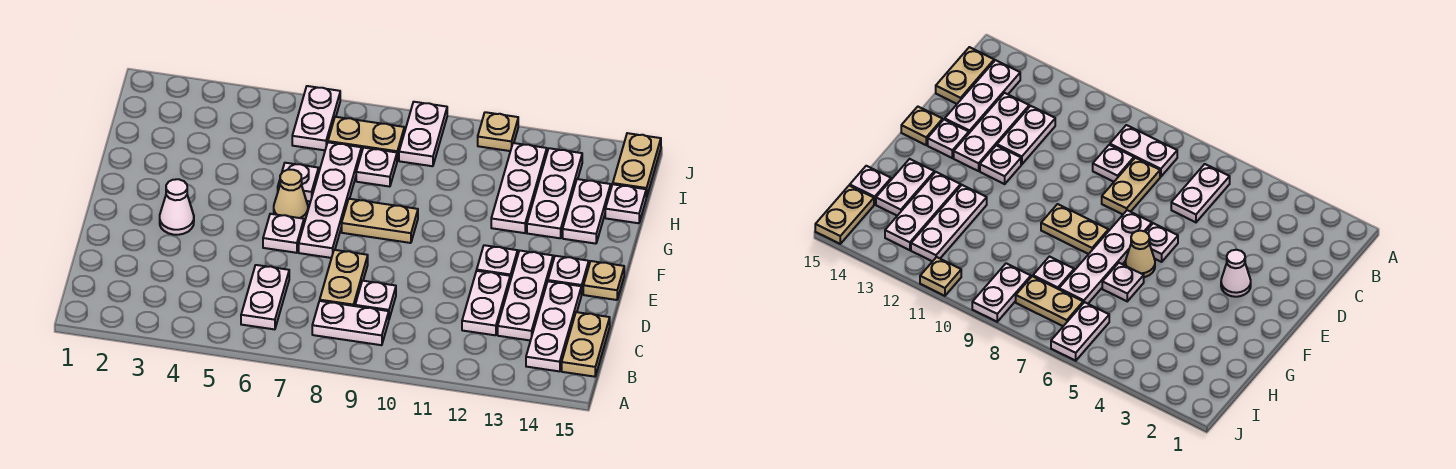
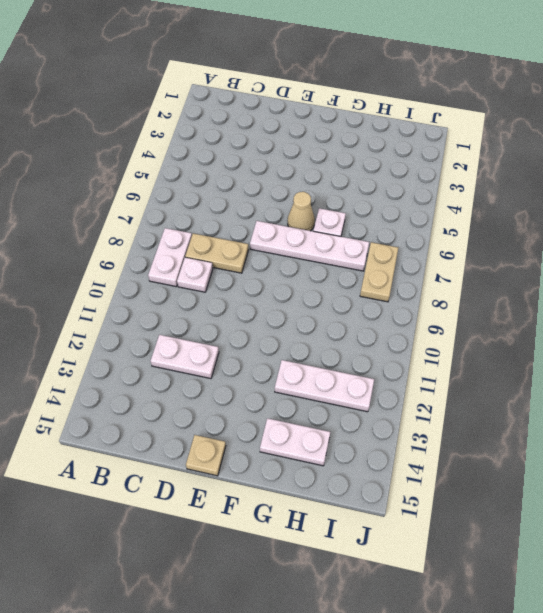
none -> white plate B6:C6 level 1
none -> white plate B14:D14 level 1
none -> tan plate B15:C15 level 1

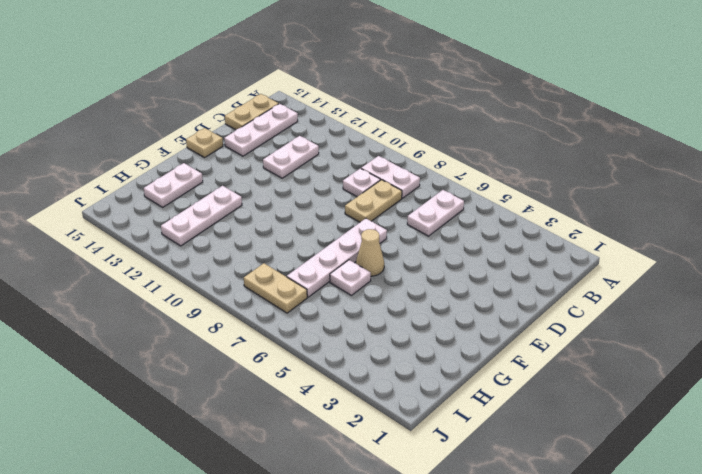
none -> white plate C13:E13 level 1
none -> white cone E3 level 1
none -> white plate E6 level 1

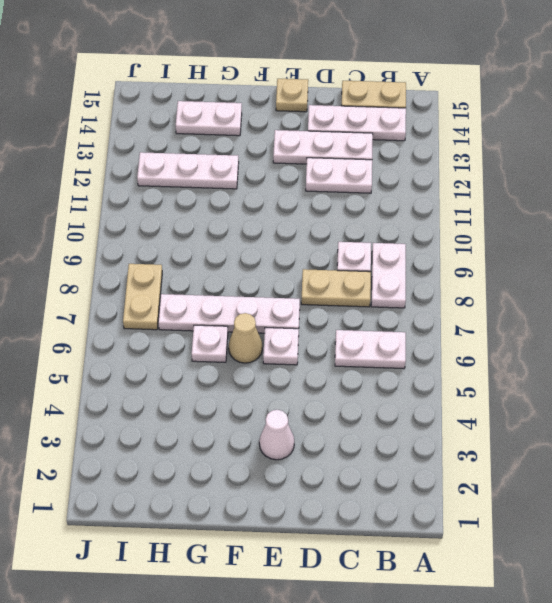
none -> white plate E12 level 1
none -> white plate E14 level 1
none -> tan plate F8:F9 level 1

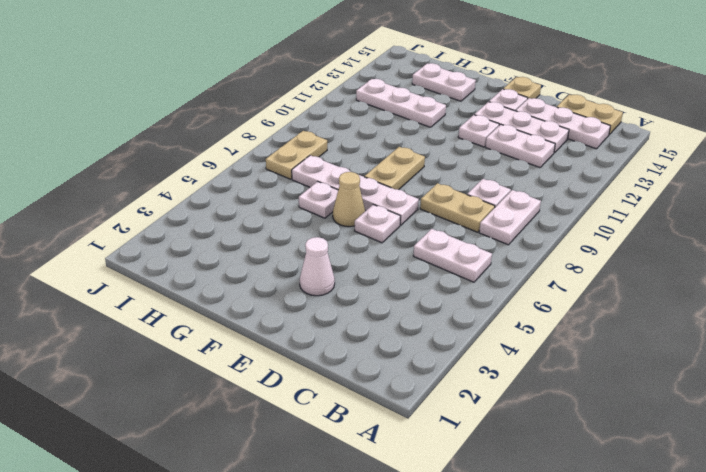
none -> white plate G13:I13 level 1
none -> white plate H8 level 1
none -> white plate H15 level 1

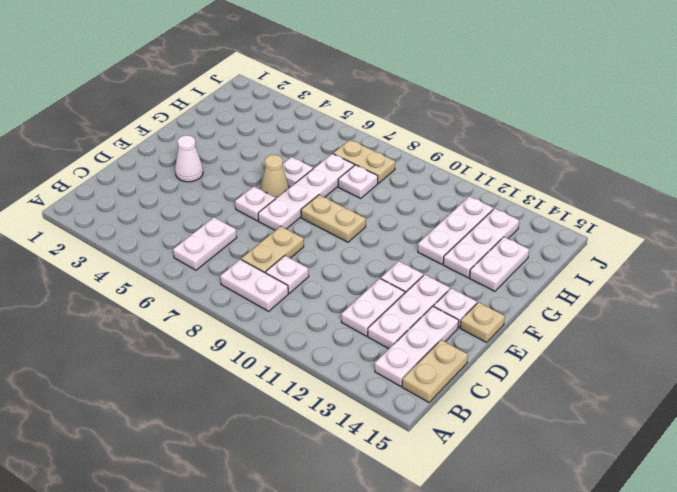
none -> white plate H15 level 1
none -> white plate I6:J6 level 1
none -> white plate I9:J9 level 1

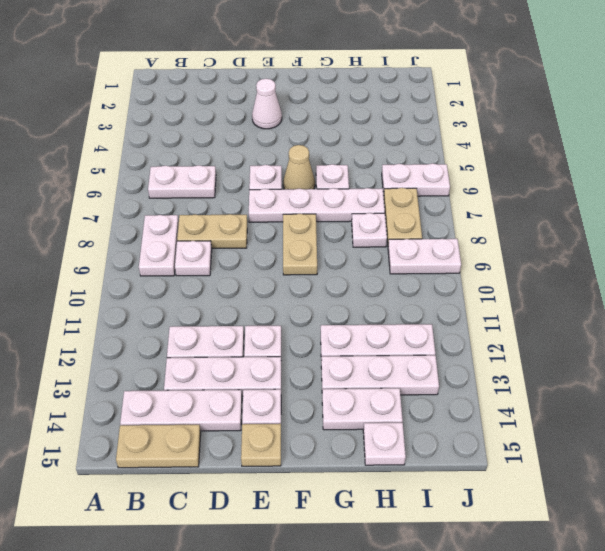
none -> tan plate I15:J15 level 1
none -> tan plate J11 level 1

